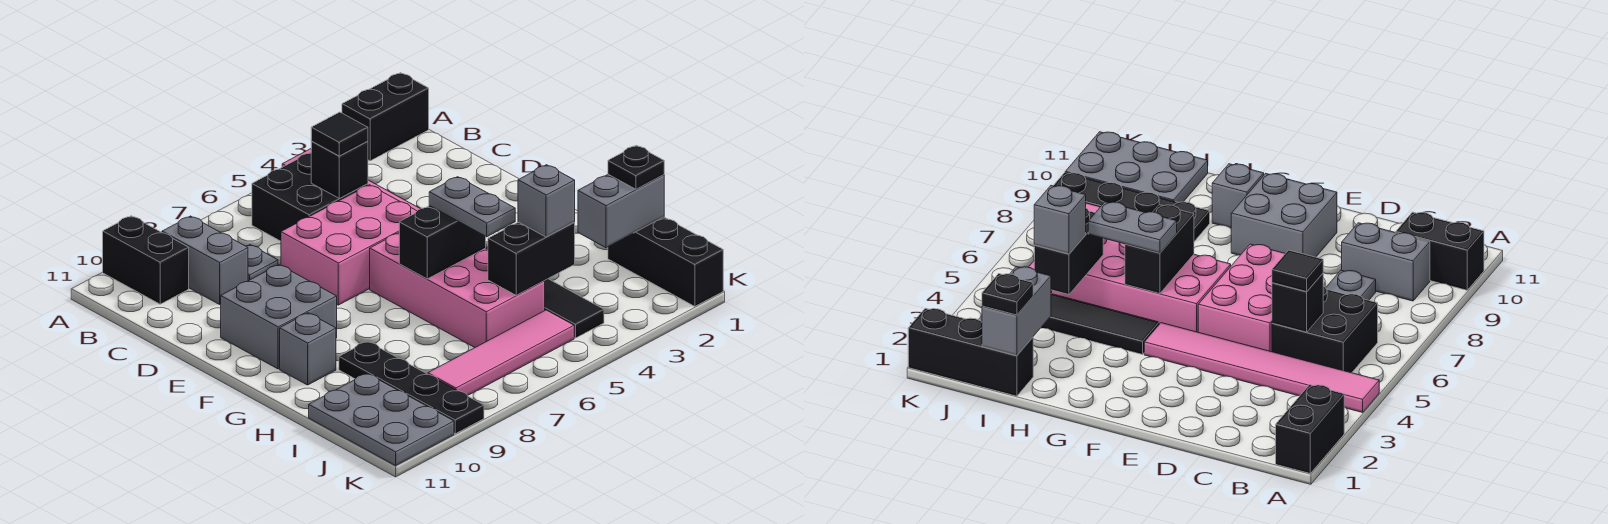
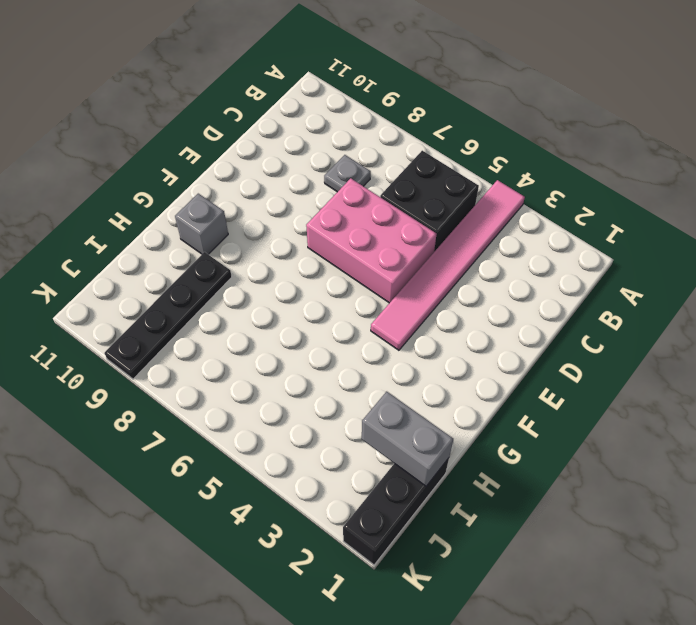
none -> black brick A1:A2 level 1
none -> black brick A10:B10 level 1
none -> grey brick B9:C9 level 1

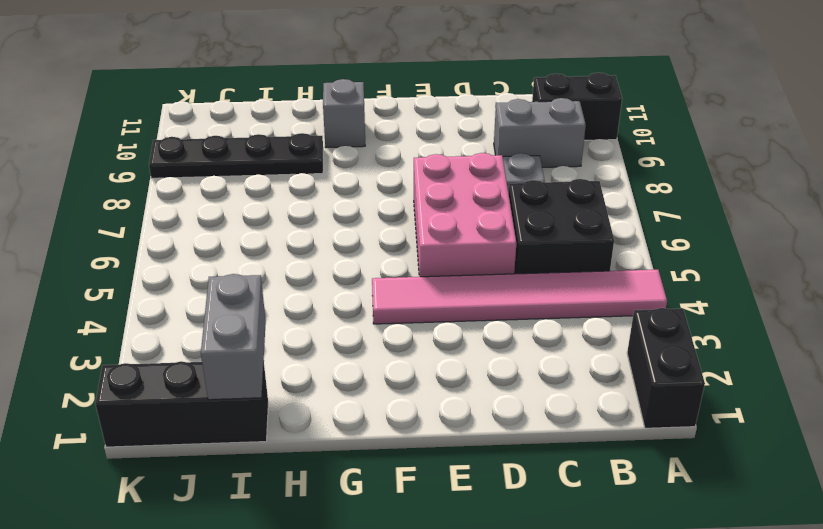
none -> grey brick E9:F10 level 1
none -> pink brick F5:I6 level 1
none -> black tile G4:J4 level 1

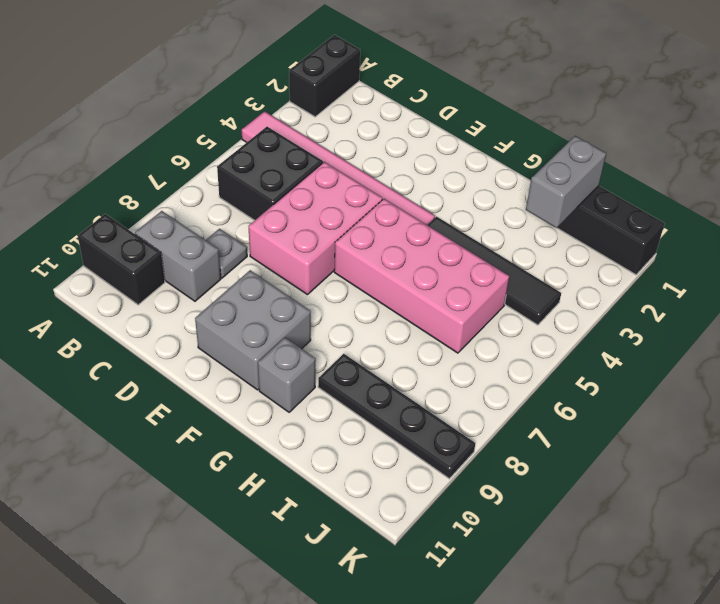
none -> grey plate I10:K11 level 1
none -> pink tile J5:J8 level 1
none -> black brick C5 level 2

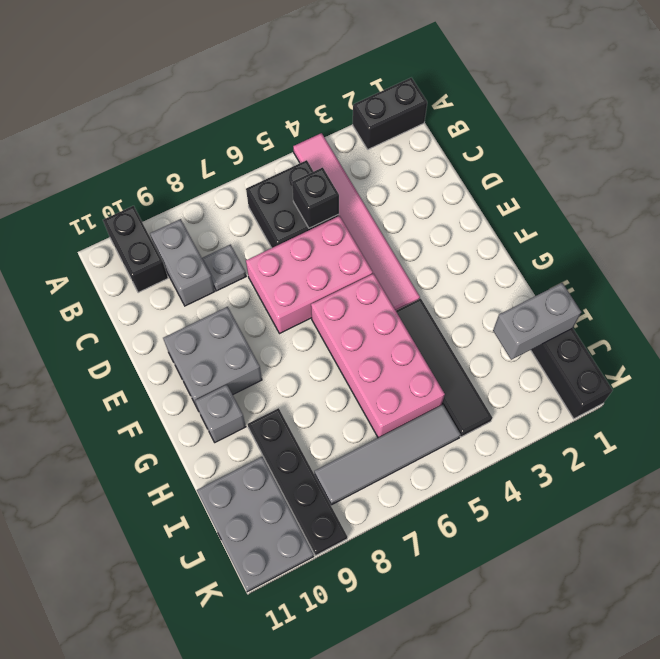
grey tile J5:J8 level 1 -> pink tile J5:J8 level 1
none -> black brick G5:G6 level 2
none -> black brick I4:I5 level 2
none -> black tile C5 level 3

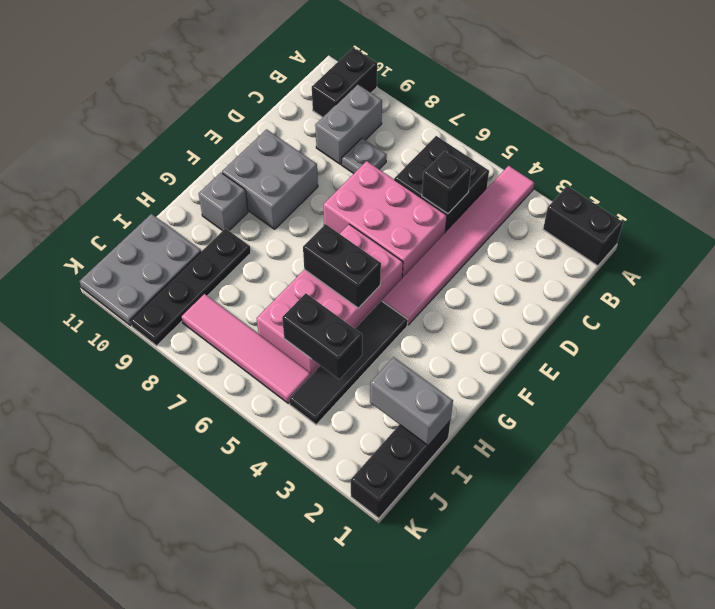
none -> black tile C5 level 3
none -> grey plate G5:H5 level 3
none -> black plate I1 level 3

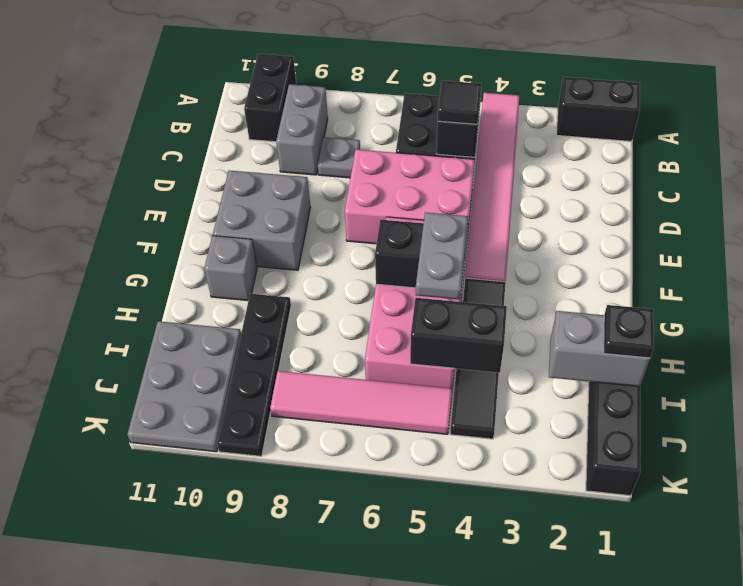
none -> grey brick I4 level 3

